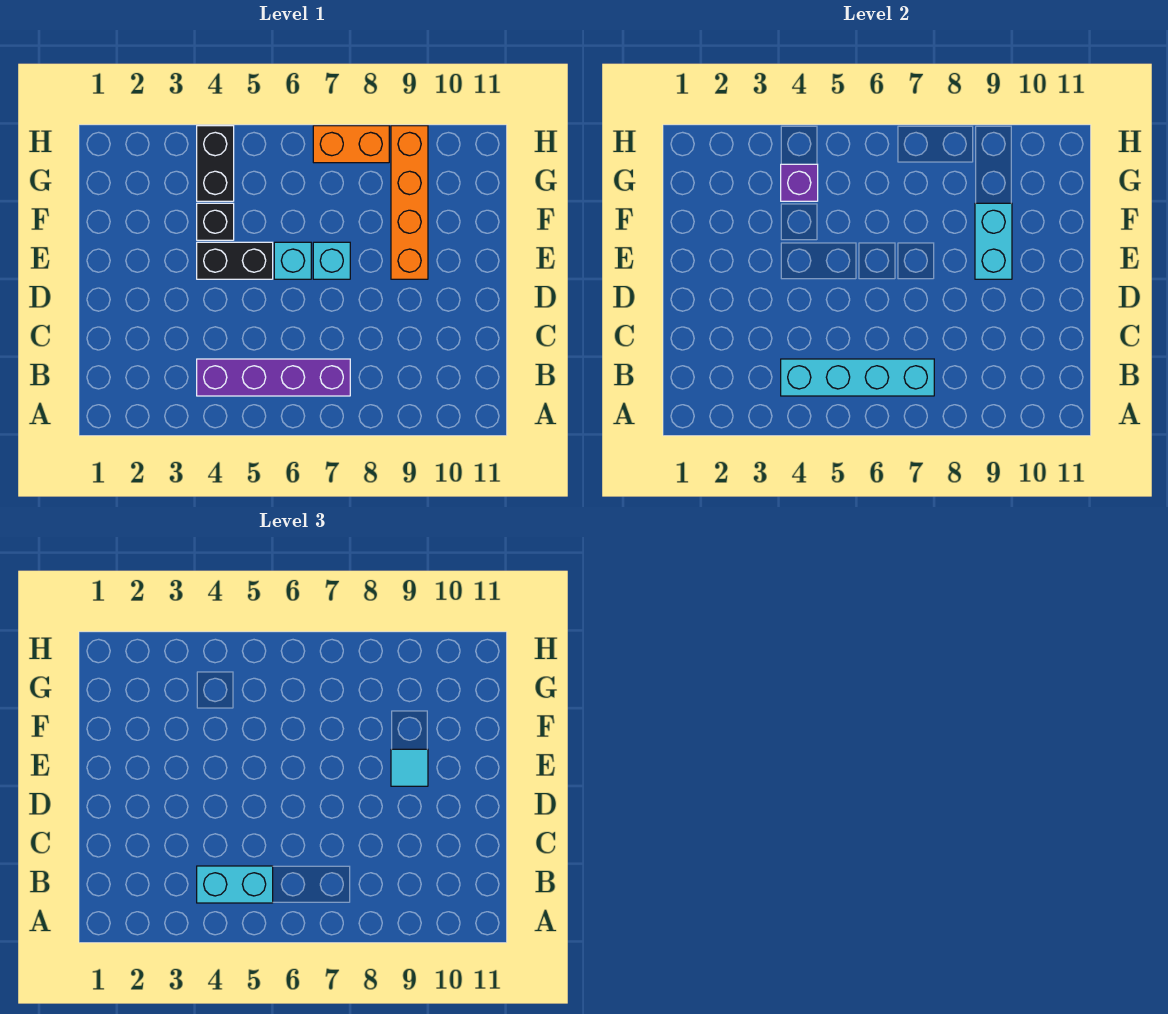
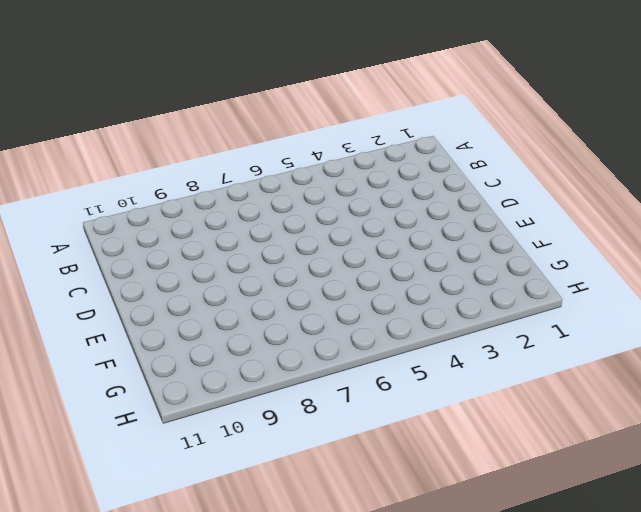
none -> purple brick B4:B7 level 1
none -> black brick E4:E5 level 1
none -> cyan brick E6 level 1

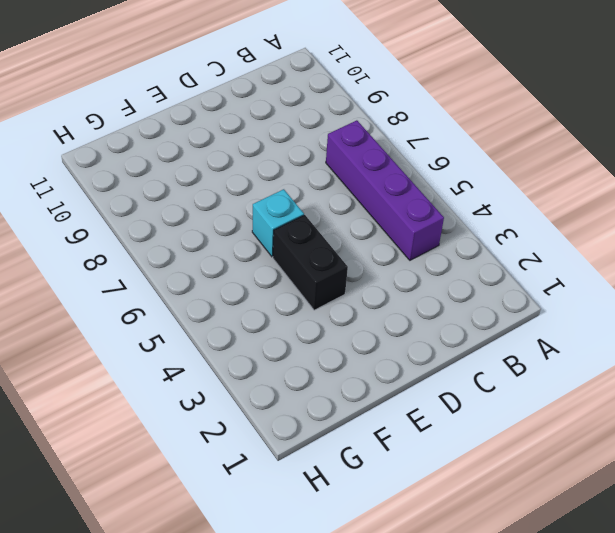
none -> cyan brick E7 level 1
none -> orange brick E9:H9 level 1
none -> black brick F4 level 1

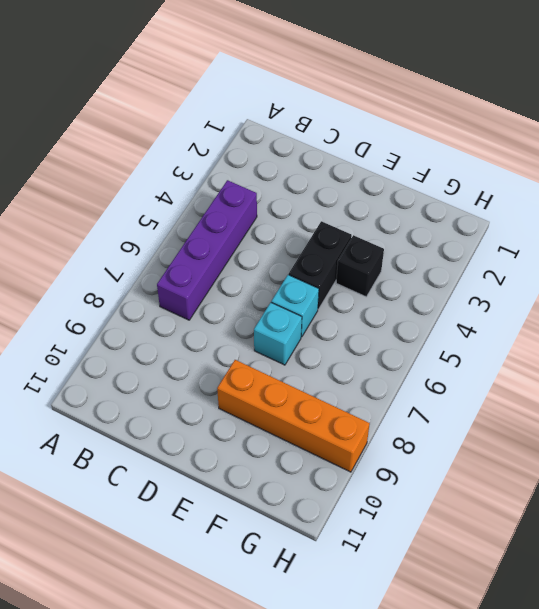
none -> black brick G4:H4 level 1
none -> orange brick H7:H8 level 1
none -> cyan brick B4:B7 level 2

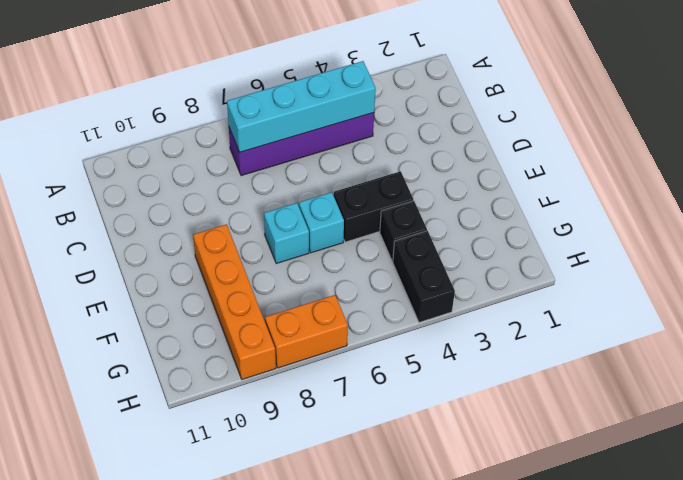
none -> cyan brick E9:F9 level 2
none -> purple brick G4 level 2
none -> cyan brick B4:B5 level 3

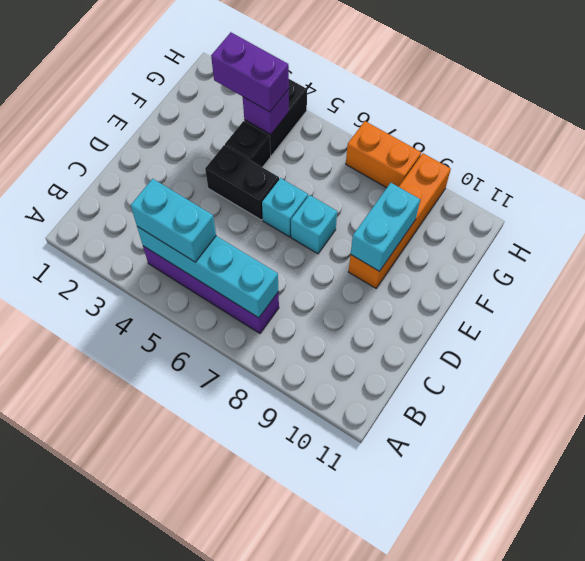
purple brick G3:G4 level 3 -> none
none -> cyan tile E9 level 3

